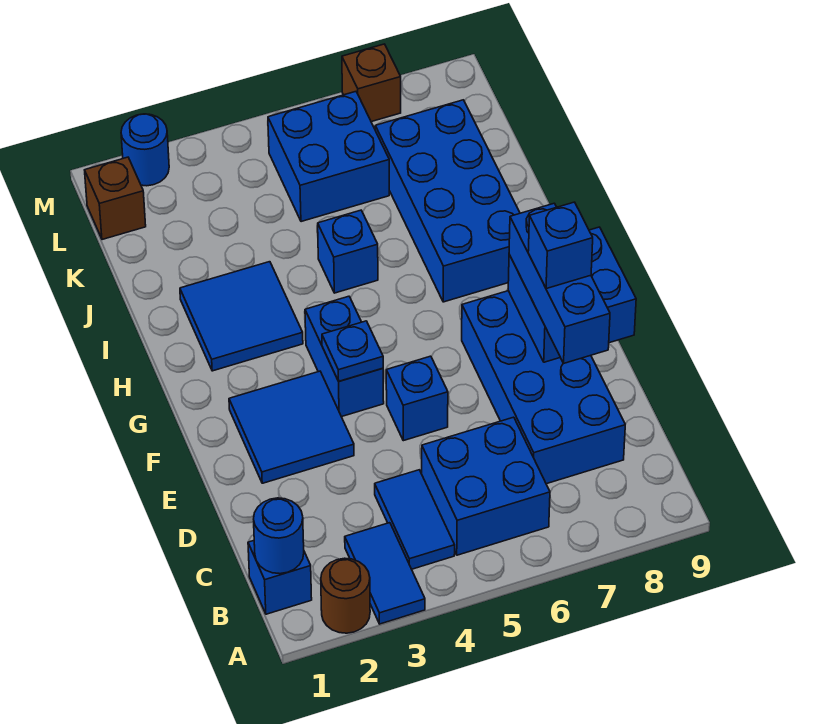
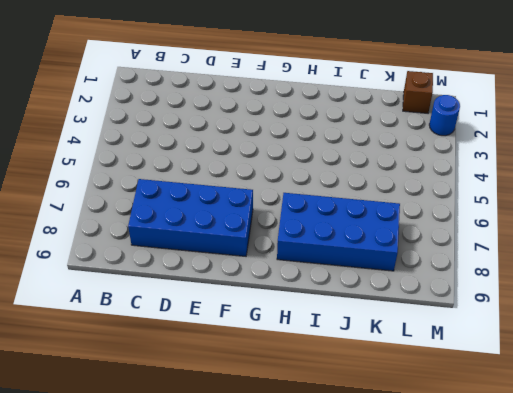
none -> brown round brick A2 level 1
none -> blue tile A3:B3 level 1
none -> blue brick B1 level 1

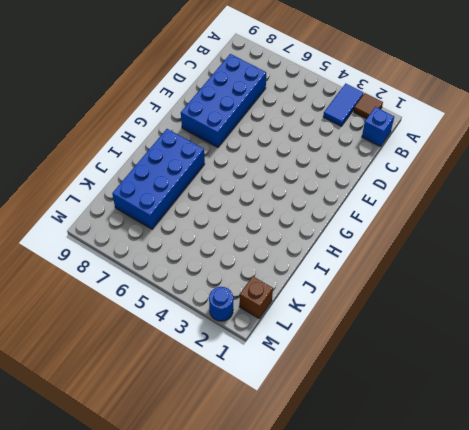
brown tile A2 level 1 -> brown round brick A2 level 1
none -> blue tile B4:C4 level 1
none -> blue brick B5:C6 level 1
none -> blue tile E2:F3 level 1

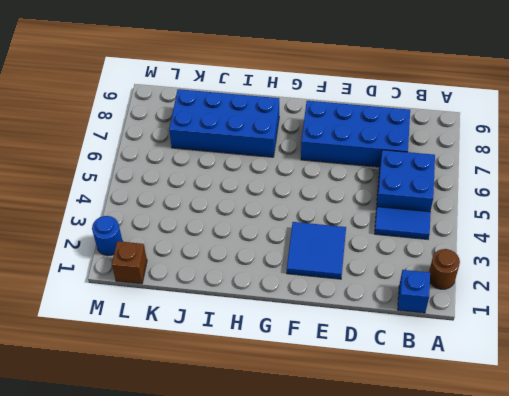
none -> blue tile A3:B3 level 1
none -> blue brick E5 level 1
none -> blue brick F4:G4 level 1

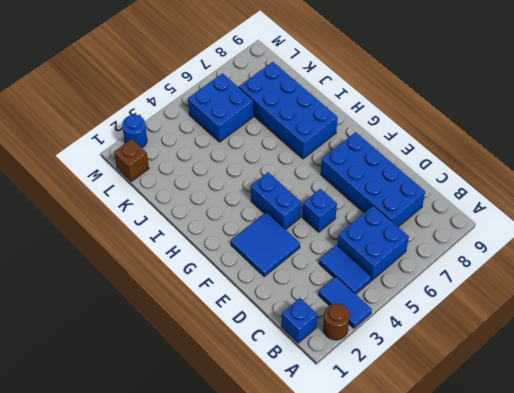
none -> blue tile H2:I3 level 1
none -> blue brick I5 level 1
none -> brown brick M7 level 1

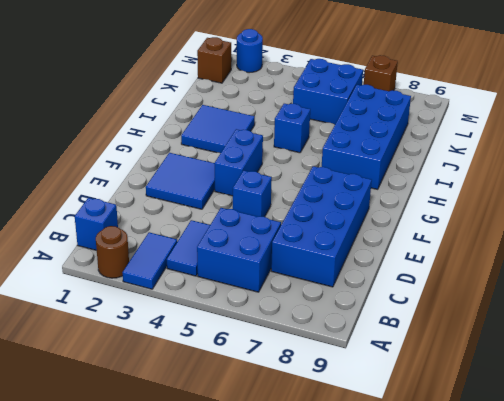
none -> blue round brick B1 level 2
none -> blue brick E8:F9 level 2
none -> blue plate F4 level 2

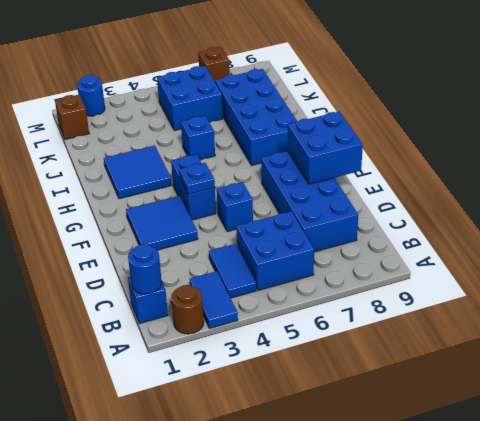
none -> blue brick D8:F8 level 3
none -> blue brick E8 level 4

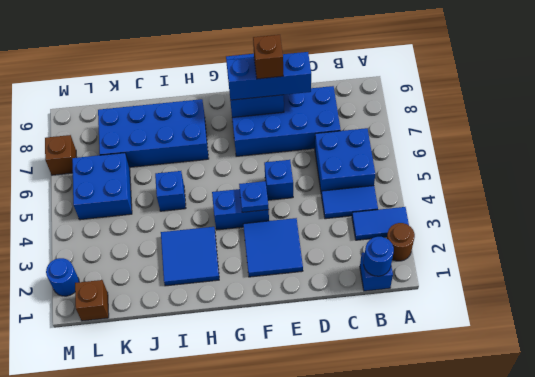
brown brick E8 level 4 -> blue brick E8 level 4

